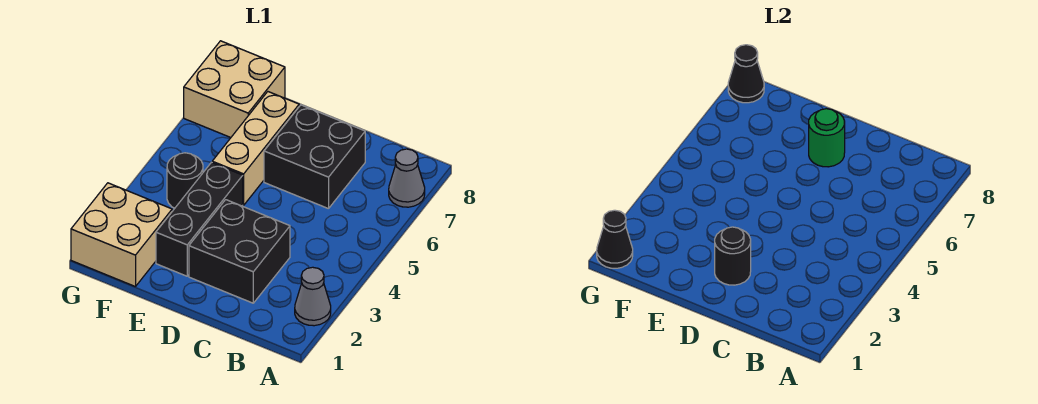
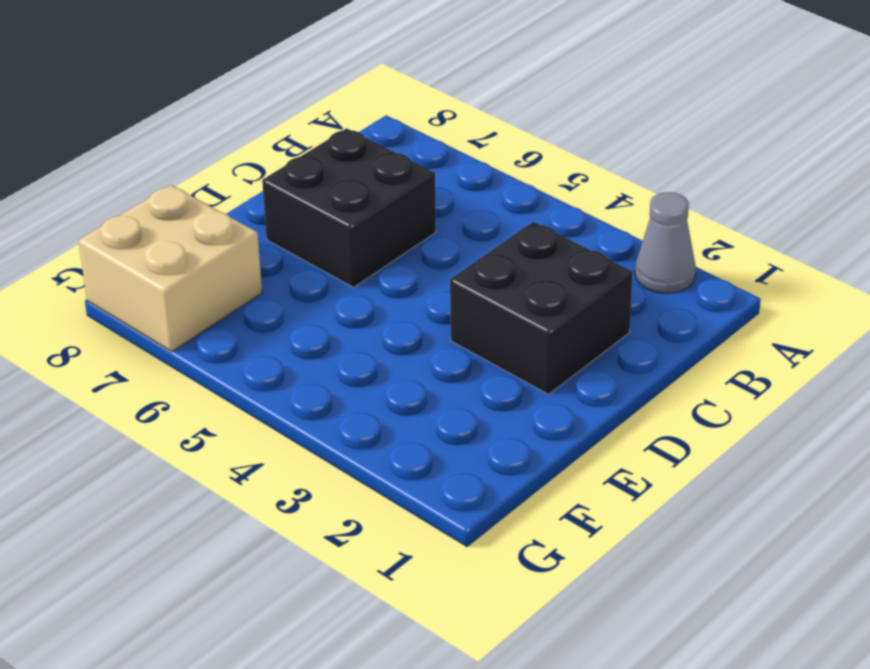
none -> grey cone A7 level 1
none -> black brick E2:E4 level 1
none -> tan brick E5:E7 level 1

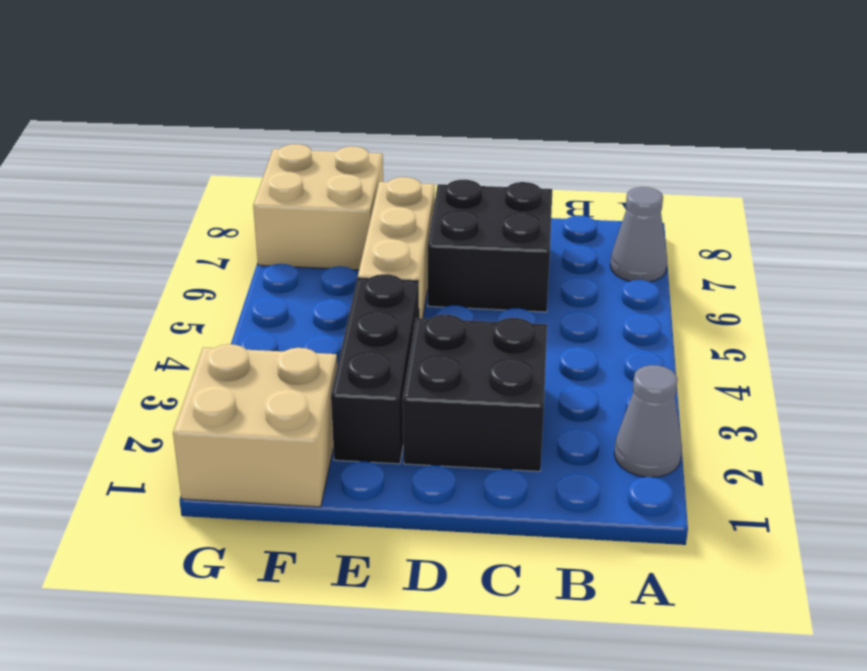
none -> black round brick F4 level 1
none -> black round brick D2 level 2
none -> green round brick D7 level 2

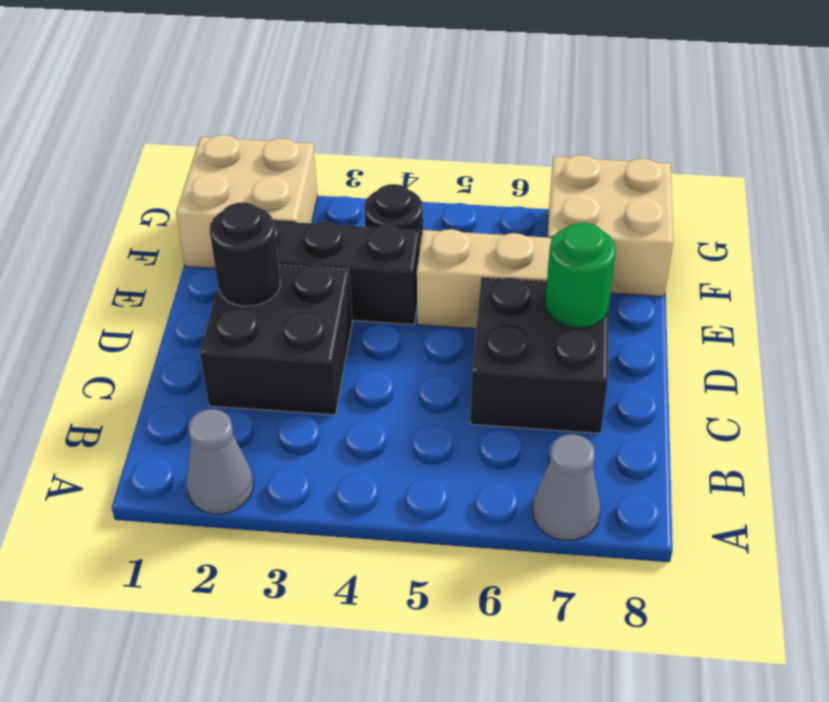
none -> black cone G1 level 2
none -> black cone G8 level 2

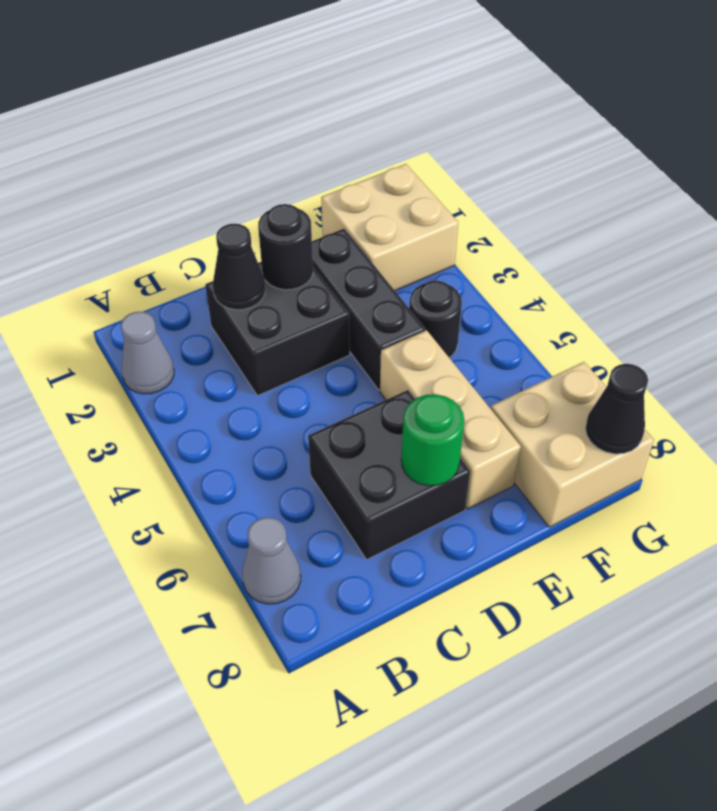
black cone C2 level 2 -> black cone G1 level 2

